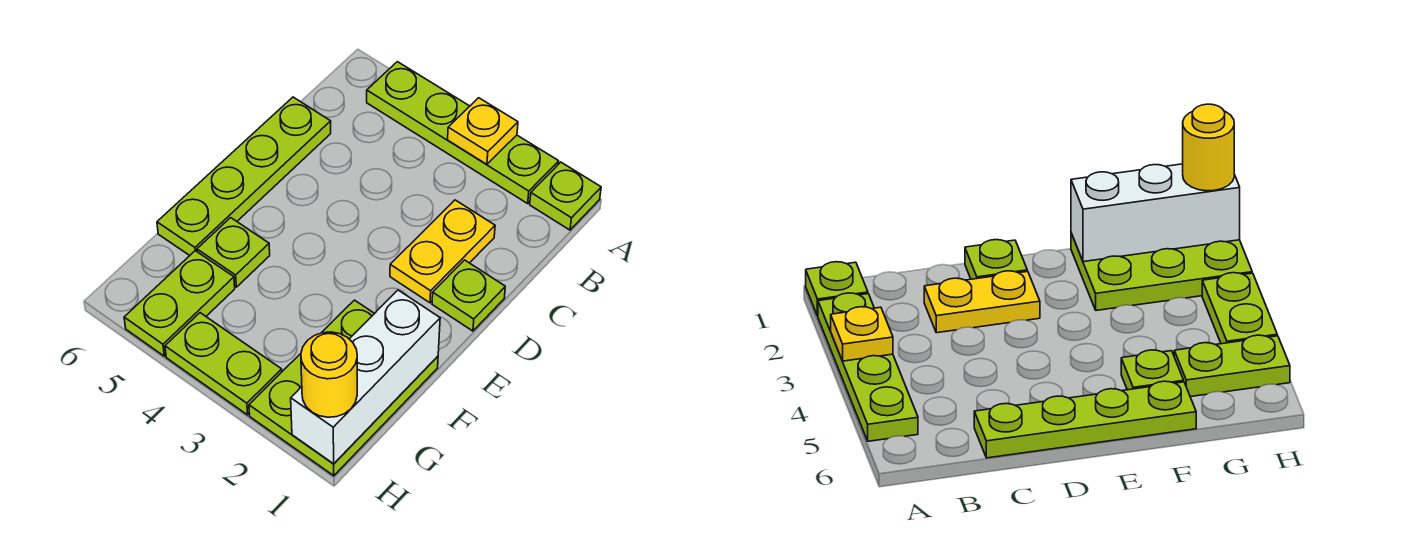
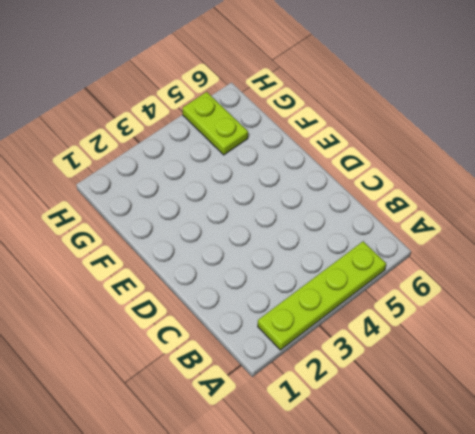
none -> lime plate A1 level 1
none -> yellow plate C2:D2 level 1
none -> lime plate C6:F6 level 1

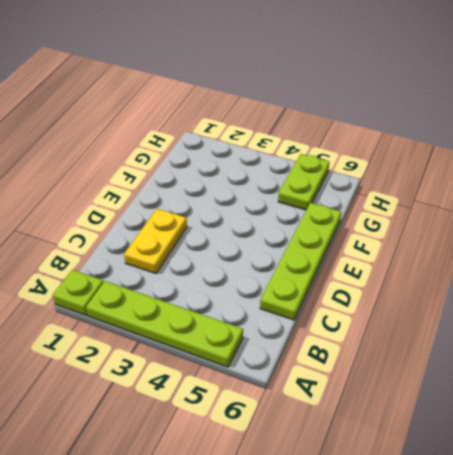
none -> lime plate D1 level 1
none -> lime plate F1:H2 level 1
none -> lime plate F5 level 1

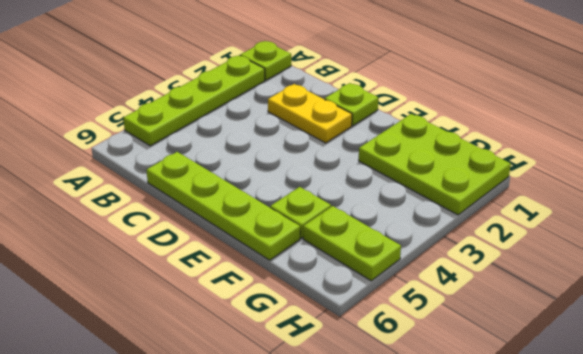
none -> lime plate H3:H4 level 1
none -> yellow plate A3 level 2
none -> white brick F1:H1 level 2

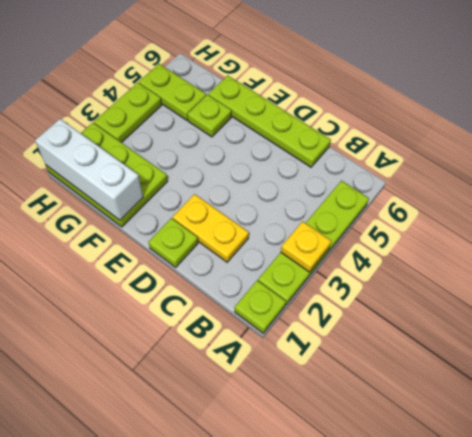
none -> yellow round brick H1 level 3

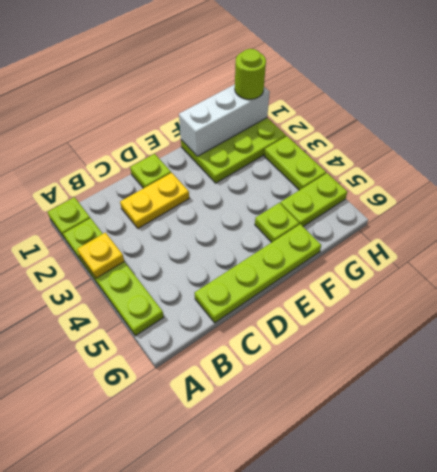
lime round brick H1 level 3 -> yellow round brick H1 level 3

